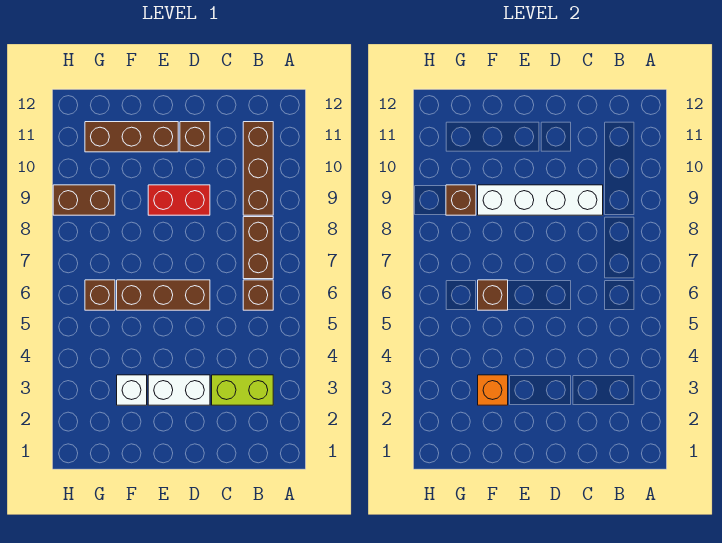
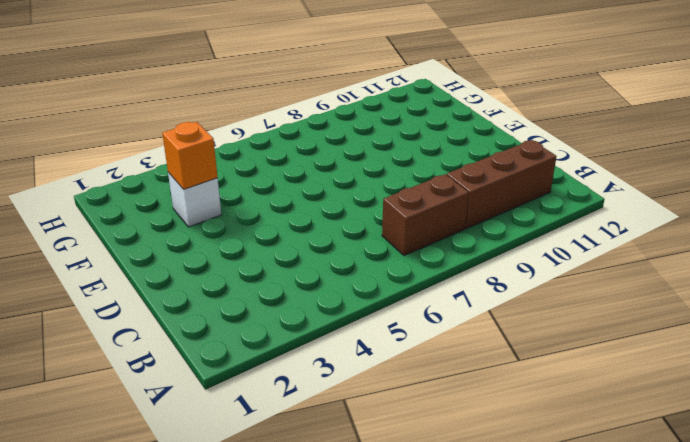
none -> lime brick B3:C3 level 1
none -> brown brick B6 level 1
none -> white brick D3:E3 level 1

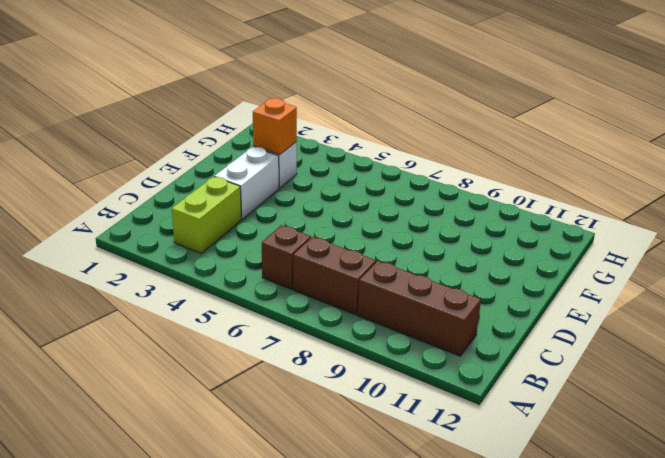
none -> brown brick D6:F6 level 1
none -> red brick D9:E9 level 1
none -> brown brick D11 level 1

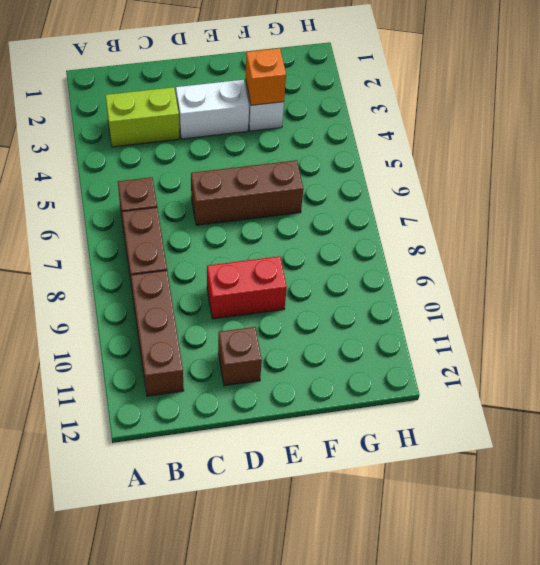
none -> brown brick E11:G11 level 1
none -> brown brick G6 level 1
none -> brown brick G9:H9 level 1

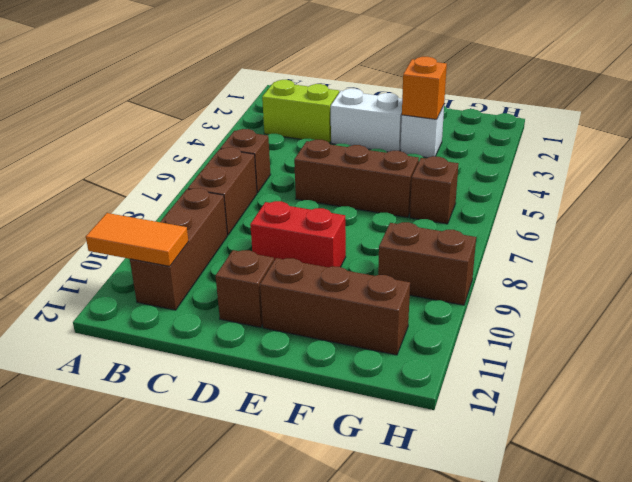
orange tile A11:B11 level 2 -> none
none -> white brick C9:F9 level 2
none -> brown brick F6 level 2
none -> brown brick G9 level 2

